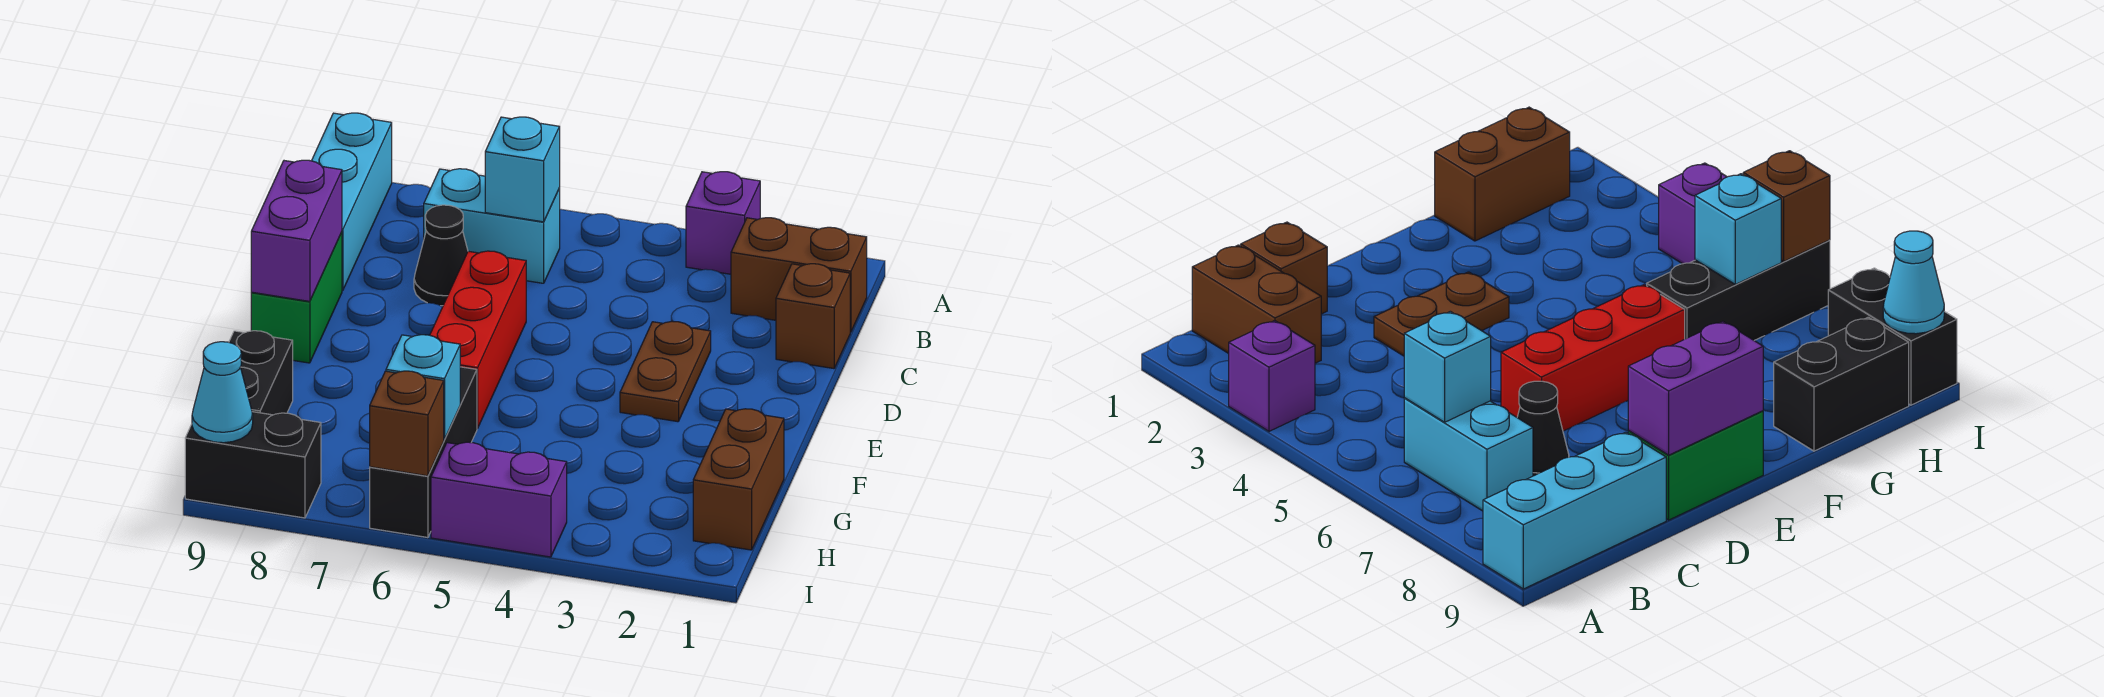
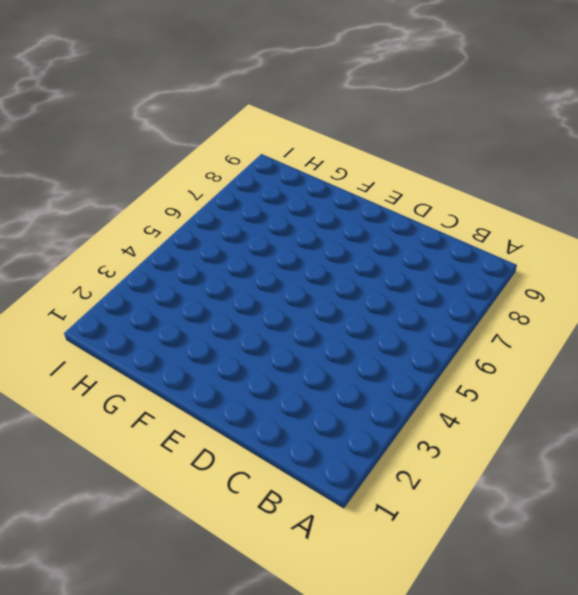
none -> purple brick A3 level 1
none -> cyan brick A9:C9 level 1
none -> brown brick B1:B2 level 1

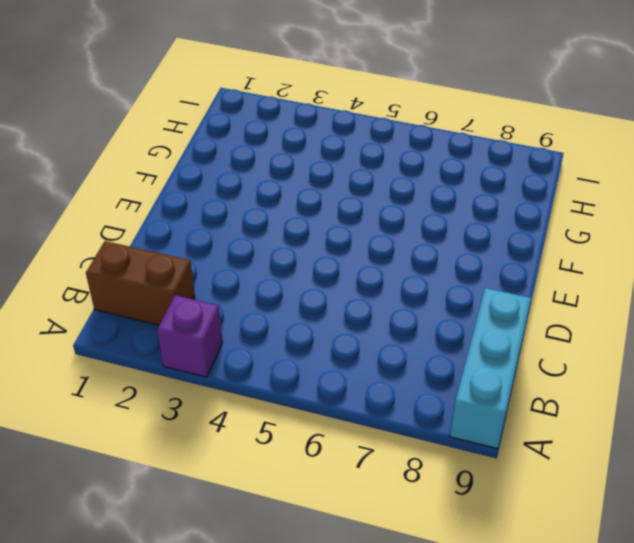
none -> cyan brick B6:B7 level 1
none -> brown brick C1 level 1
none -> black cone C7 level 1

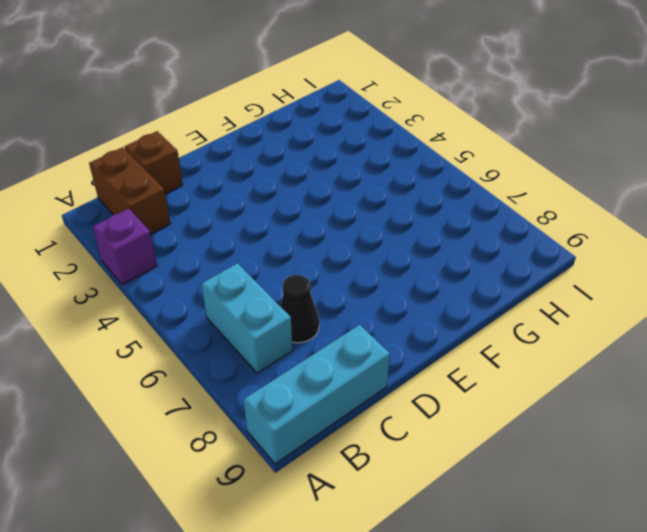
none -> brown plate D3:E3 level 1
none -> red brick D6:F6 level 1
none -> green brick D9:E9 level 1

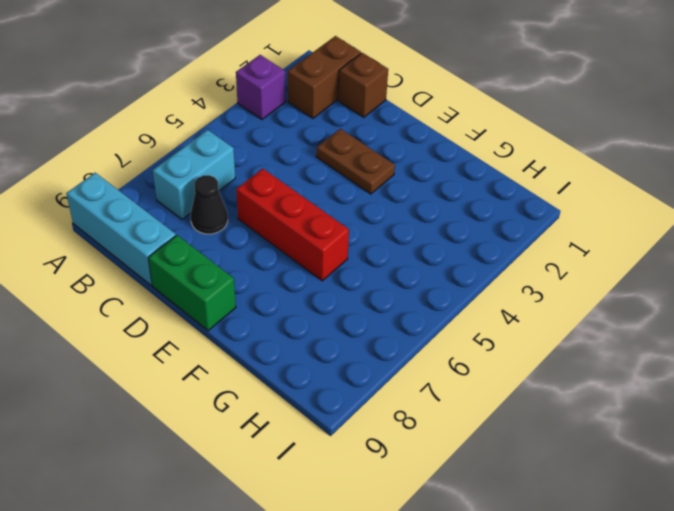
none -> brown brick G1:H1 level 1
none -> black brick G6:I6 level 1
none -> black brick G9:H9 level 1

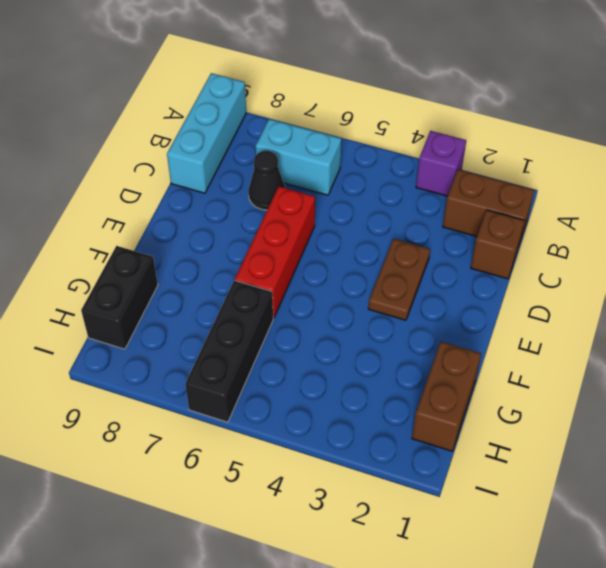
none -> green brick D9:E9 level 1
none -> purple brick I4:I5 level 1
none -> black brick I8:I9 level 1

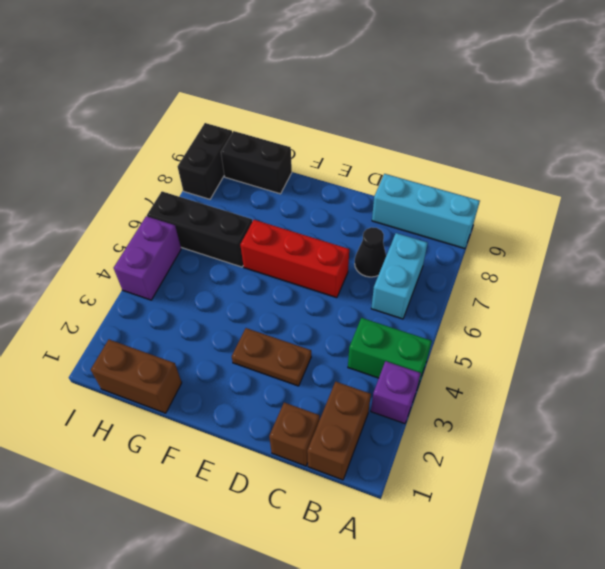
green brick A4:B4 level 1 -> green brick D9:E9 level 1
none -> cyan brick B6 level 2
none -> purple brick D9:E9 level 2
none -> cyan brick H6 level 2

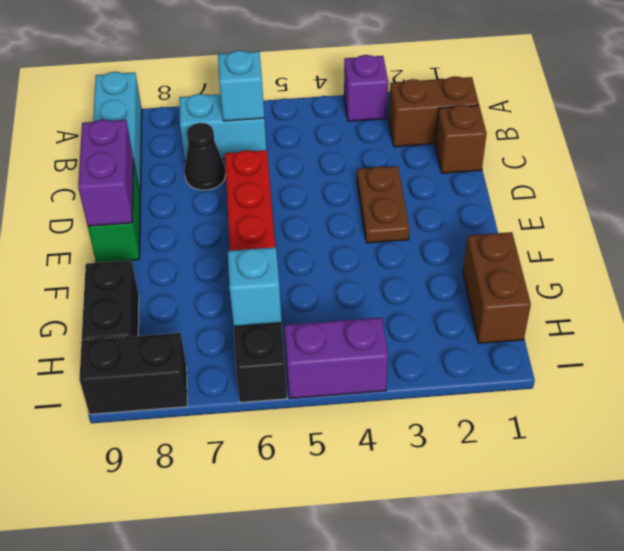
none -> brown brick I6 level 2
none -> cyan cone I9 level 2

